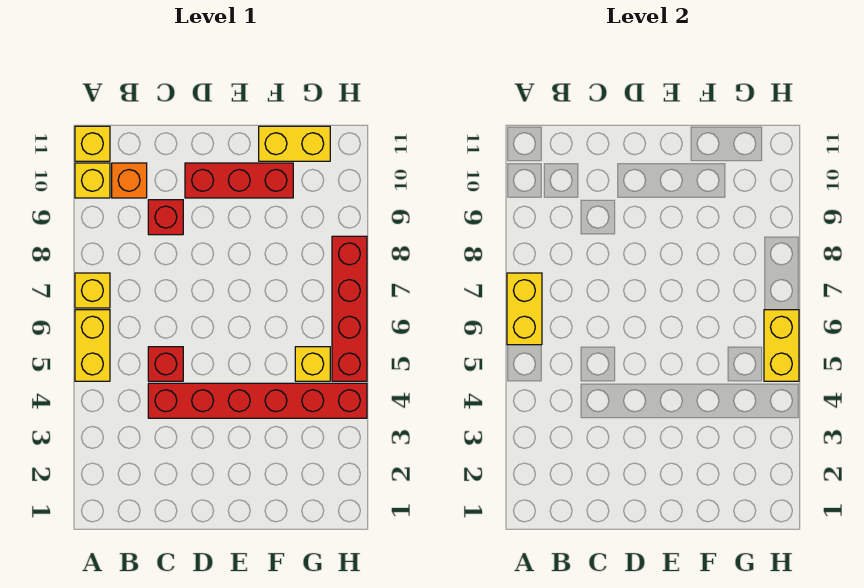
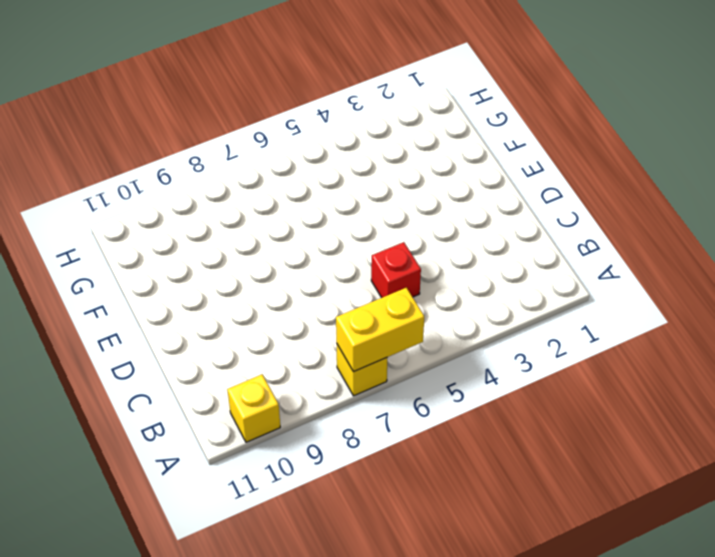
none -> yellow brick A5:A6 level 1
none -> yellow brick A11 level 1
none -> orange brick B10 level 1

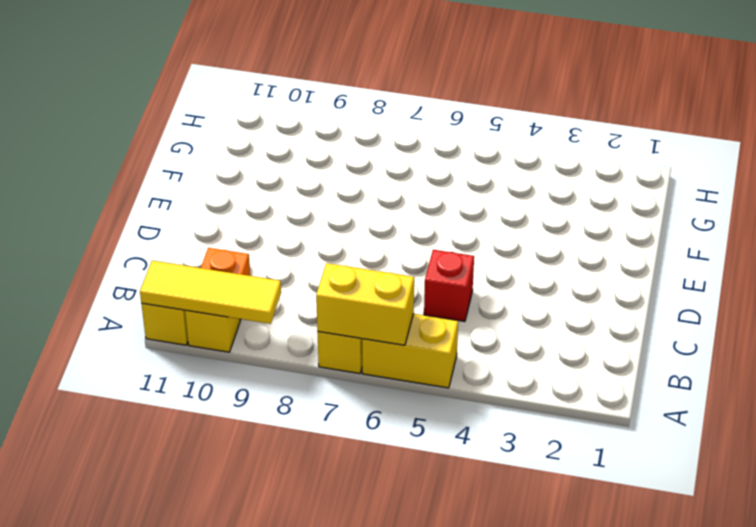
yellow tile A9:A11 level 2 -> none
none -> red brick C4:H4 level 1
none -> red brick C9 level 1
none -> red brick D10:F10 level 1

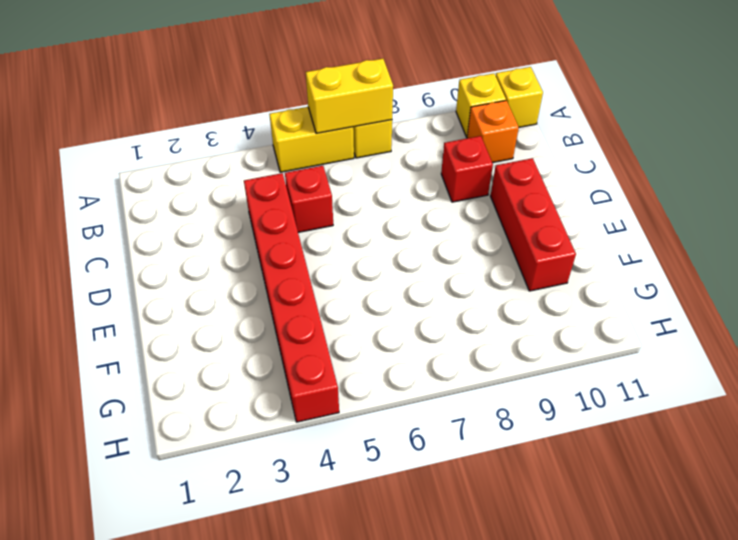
none -> yellow brick F11:G11 level 1
none -> yellow brick G5 level 1
none -> red brick H5:H8 level 1

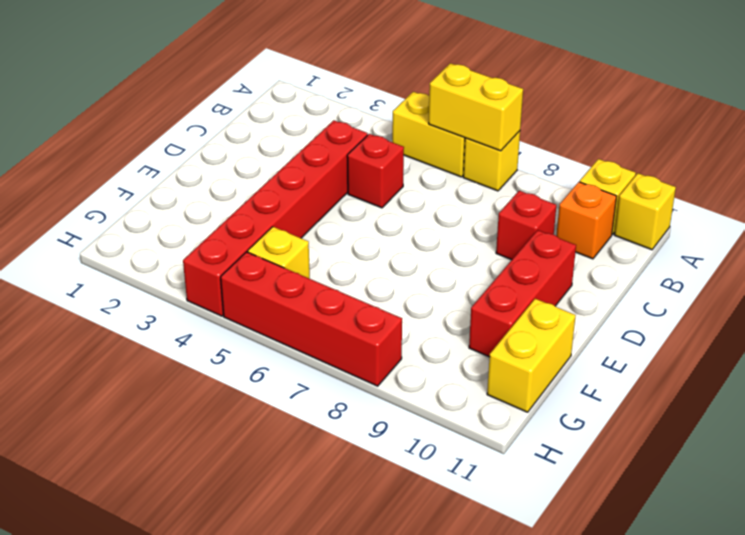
none -> yellow brick H5:H6 level 2

